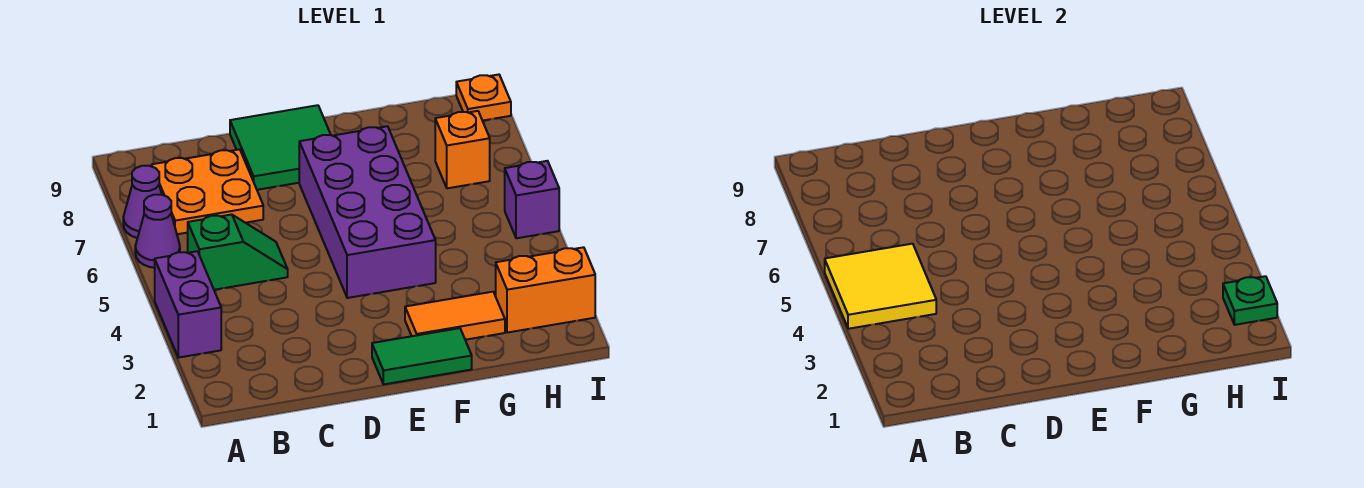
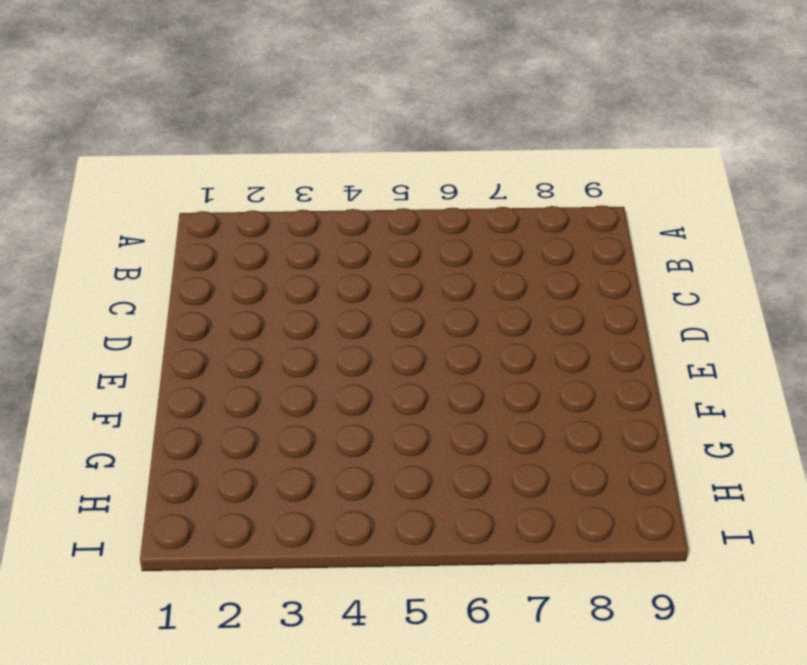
none -> purple brick A3:A4 level 1
none -> purple cone A6 level 1
none -> purple cone A7 level 1

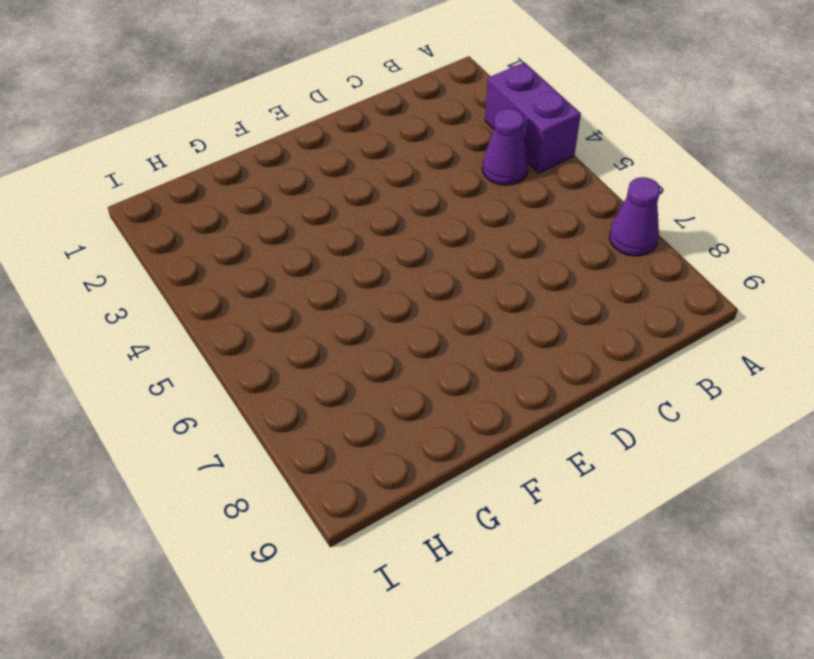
purple cone B4 level 1 -> purple cone A6 level 1
none -> green slope B5:C5 level 1 top B
none -> orange plate B7:C8 level 1
none -> green tile D8:E9 level 1

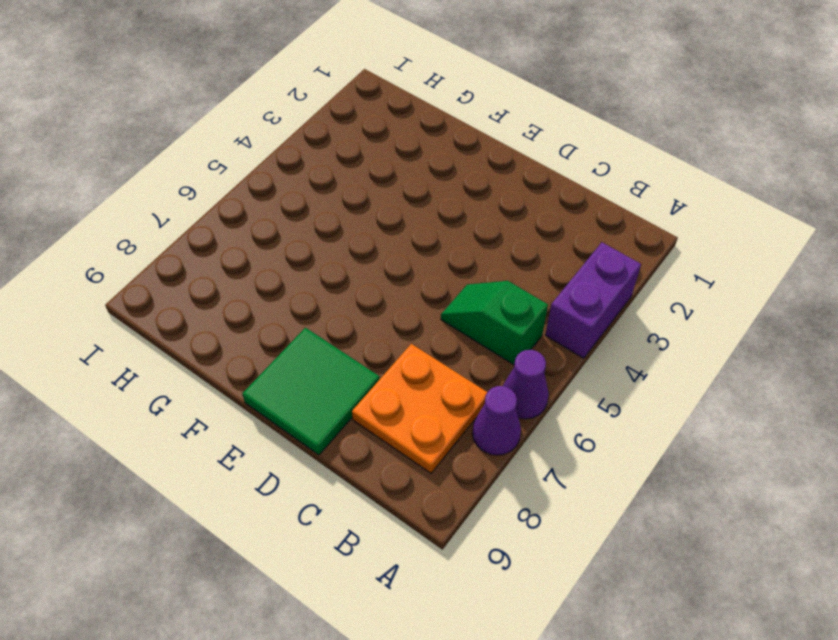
none -> green tile E1:F1 level 1
none -> purple brick E4:F7 level 1
none -> orange tile F2:G2 level 1

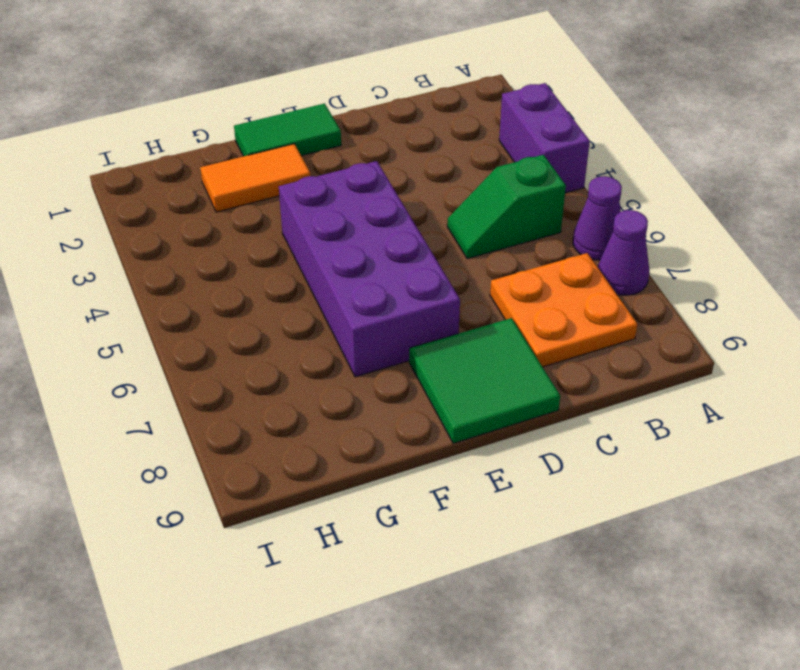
none -> orange brick H2:I2 level 1
none -> orange brick H7 level 1
none -> purple brick I5 level 1

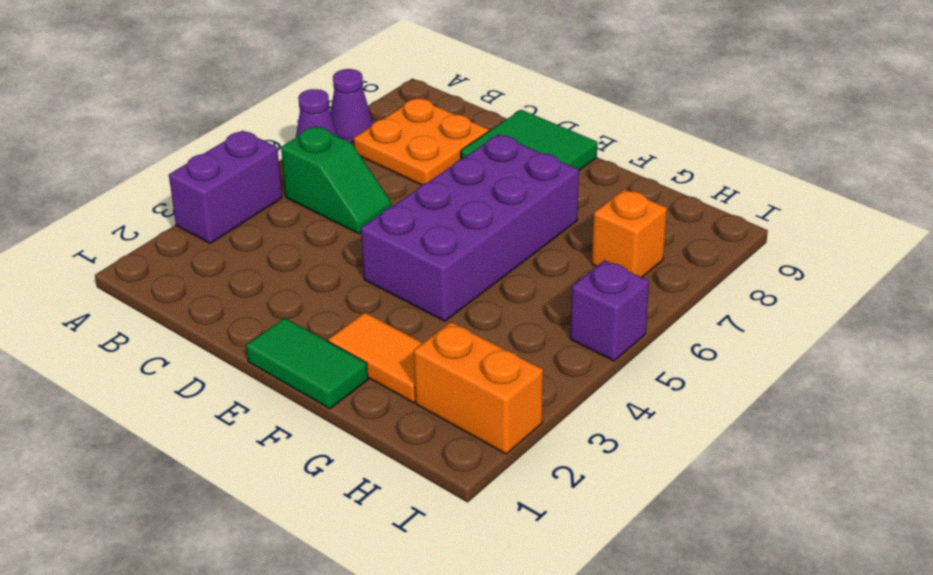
none -> orange plate I9 level 1
none -> yellow tile A4:B5 level 2
none -> green plate I2 level 2

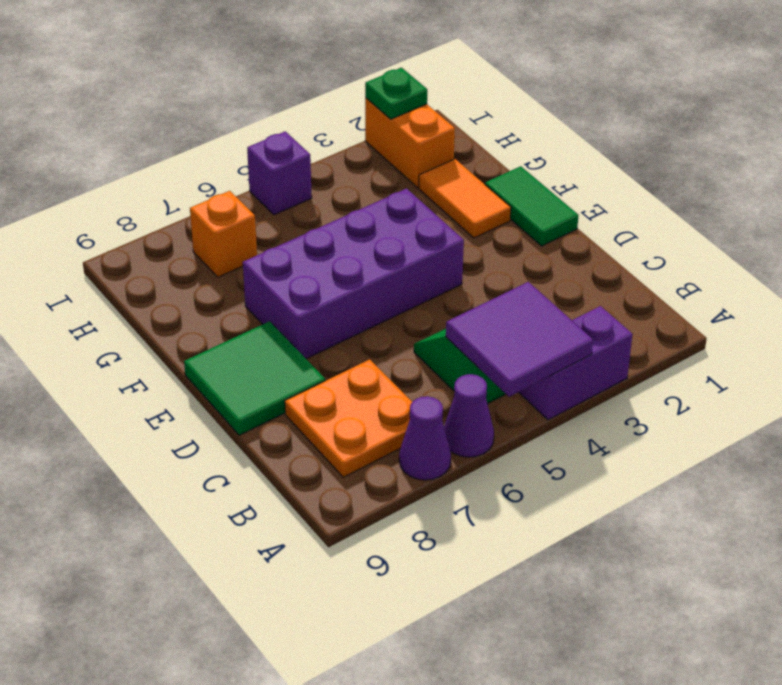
purple tile A4:B5 level 2 -> yellow tile A4:B5 level 2
none -> orange plate I9 level 1

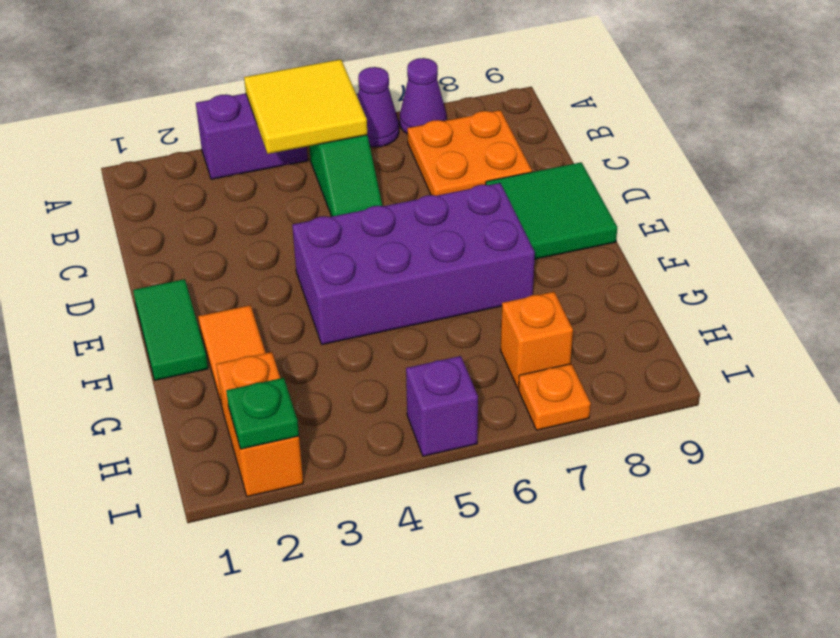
orange plate I7 level 1 -> orange plate I9 level 1

